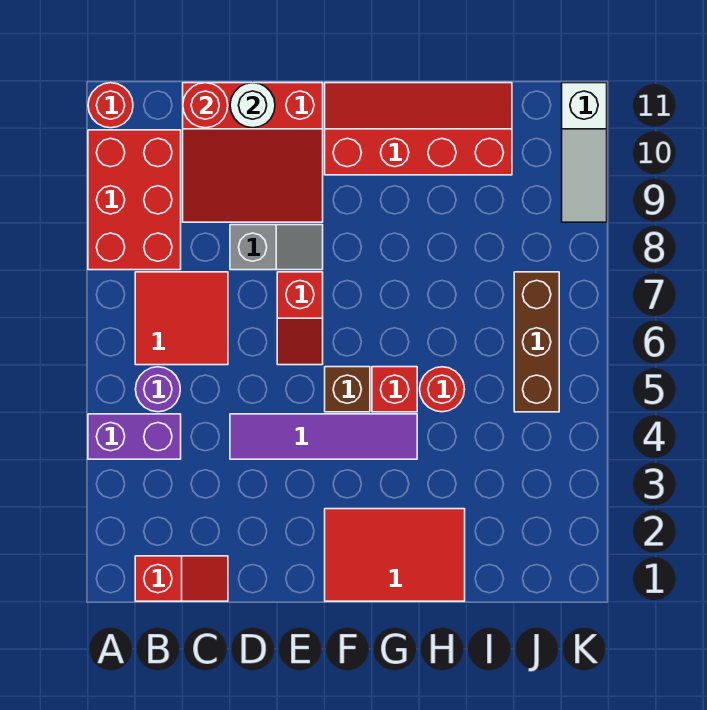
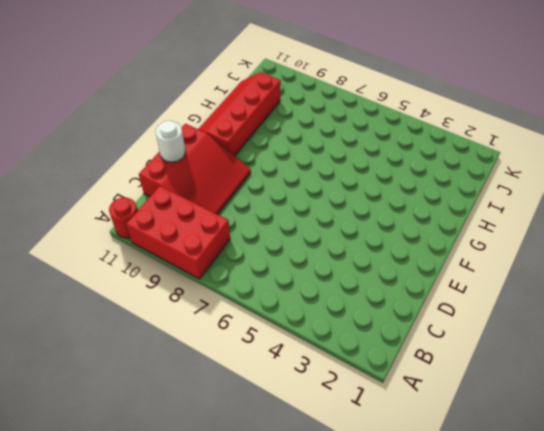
none -> purple brick A4:B4 level 1
none -> red slope B1:C1 level 1 top B
none -> purple round brick B5 level 1

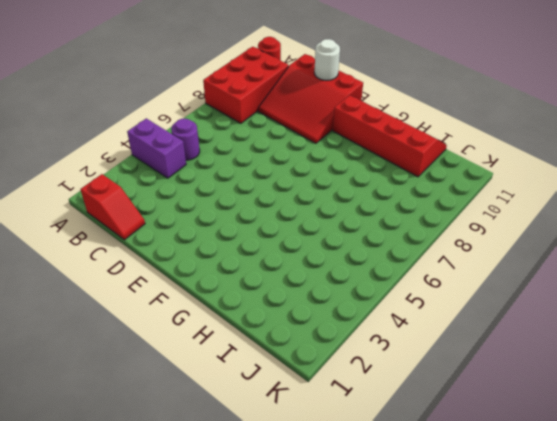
none -> red tile B6:C7 level 1
none -> purple tile D4:G4 level 1
none -> grey slope D8:E8 level 1 top D

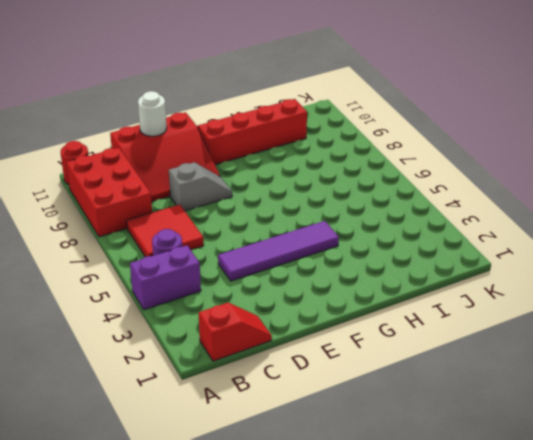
none -> red slope E6:E7 level 1 top 7
none -> red tile F1:H2 level 1
none -> brown brick F5 level 1

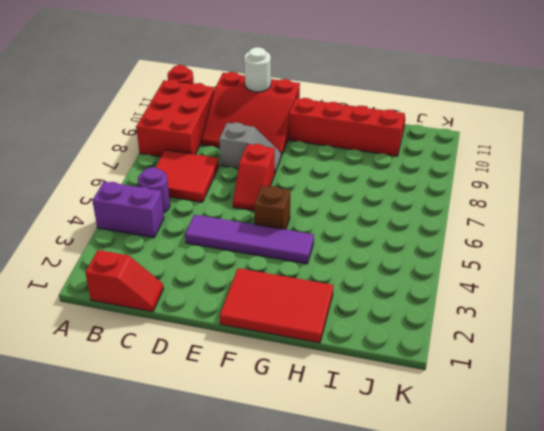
none -> red brick G5 level 1
none -> red round brick H5 level 1
none -> brown brick J5:J7 level 1

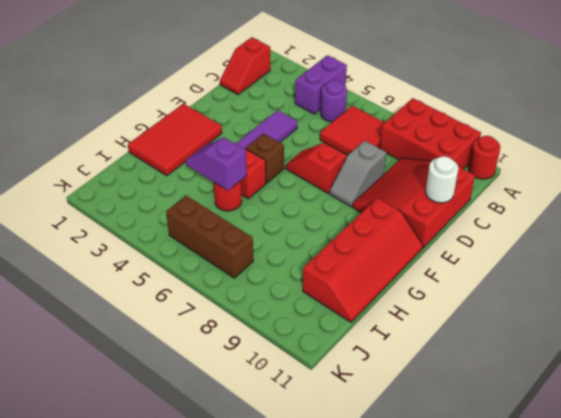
purple slope H4:H5 level 2 top 5 -> none
none -> white slope K9:K11 level 1 top 11
none -> red round brick C11 level 2

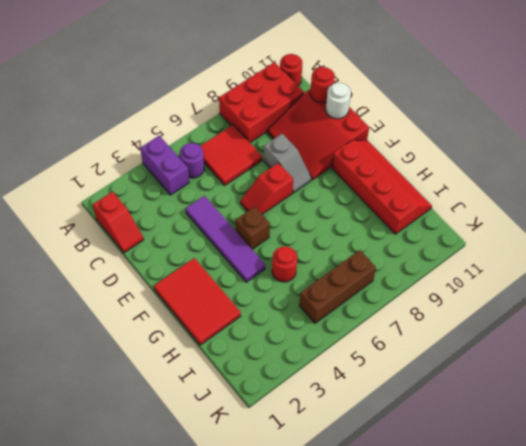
none -> red brick G5 level 1
none -> white slope K9:K11 level 1 top 11

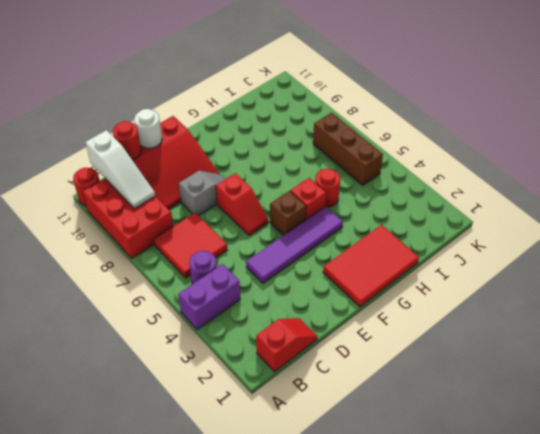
white slope B9:B11 level 2 top 11 -> white slope K9:K11 level 1 top 11
none -> red slope F10:I11 level 1 top 10

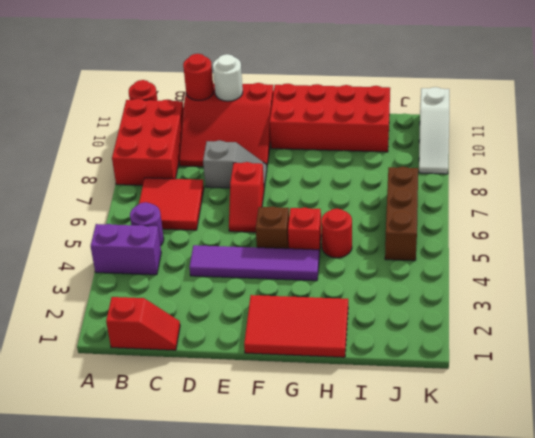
red brick F10:I11 level 1 -> red slope F10:I11 level 1 top 10

